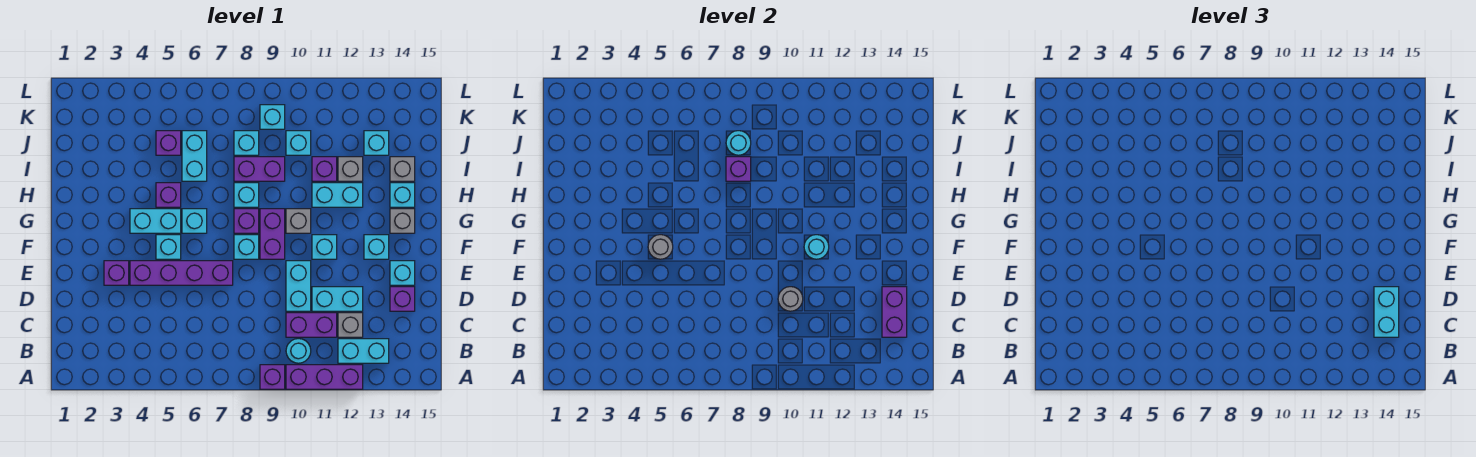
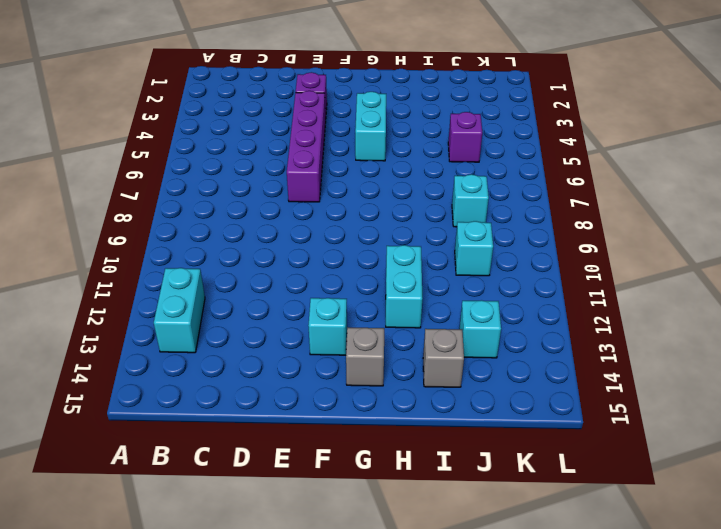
none -> purple brick A9 level 1
none -> purple brick A10:A12 level 1
none -> cyan round brick B10 level 1
none -> purple brick C10:C11 level 1

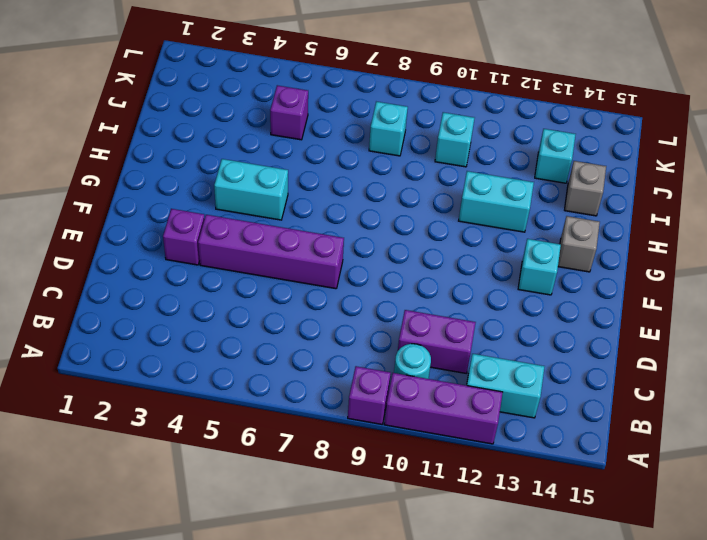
none -> grey brick C12 level 1
none -> cyan brick D10:E10 level 1
none -> cyan brick D11:D12 level 1
none -> purple brick D14 level 1

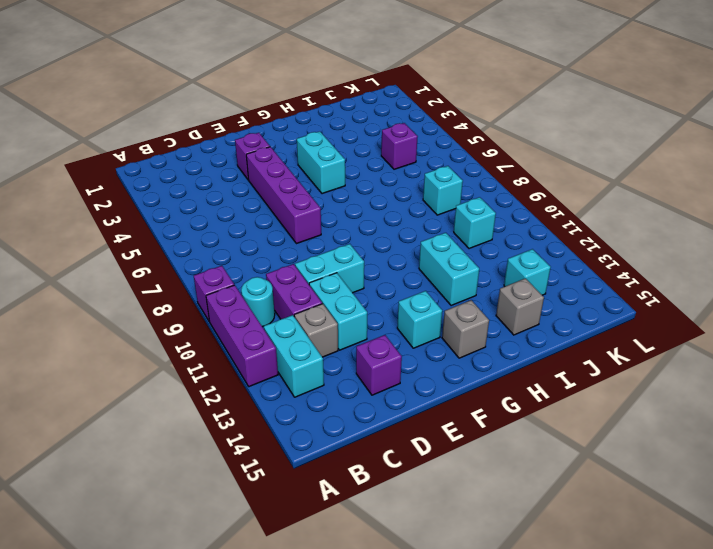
none -> cyan brick E14 level 1
none -> cyan brick F5 level 1
none -> cyan brick F8 level 1
none -> purple brick F9:G9 level 1

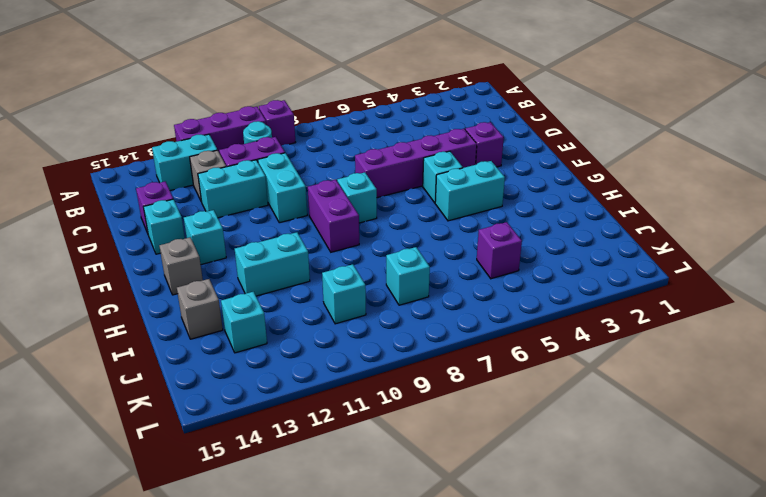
none -> cyan brick F11 level 1
none -> cyan brick G6 level 1
none -> purple brick G8 level 1
none -> grey brick G10 level 1

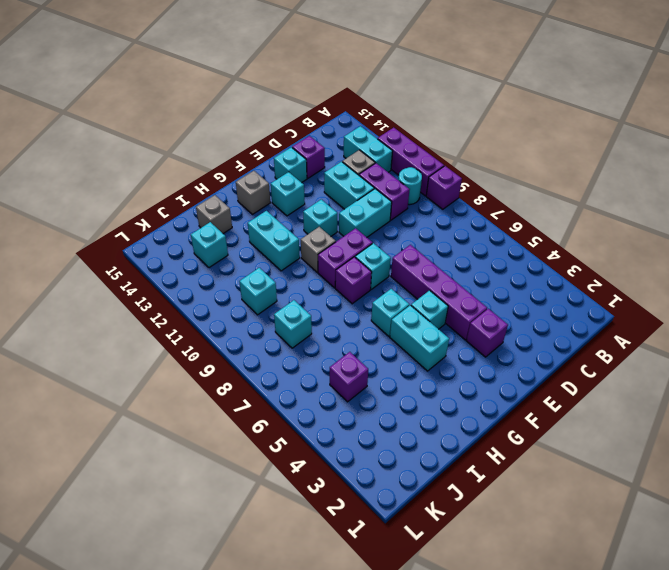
none -> purple brick H5 level 1
none -> cyan brick H8 level 1
none -> cyan brick H14 level 1
none -> cyan brick I6:J6 level 1

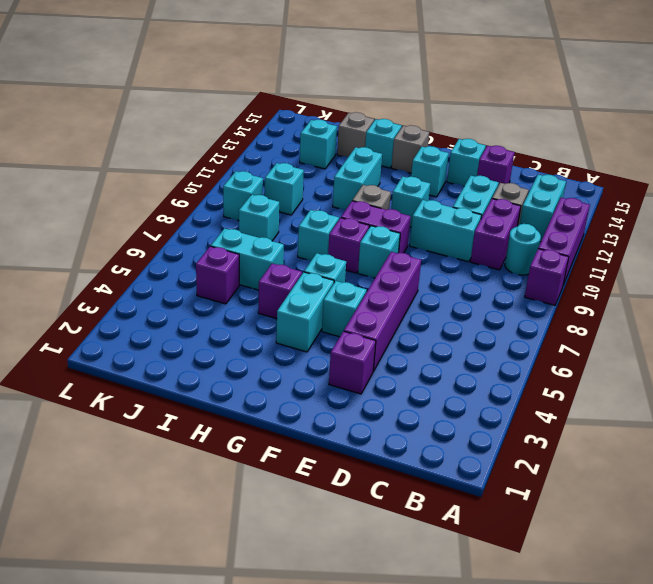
none -> purple brick I8:I9 level 1
none -> purple brick I11 level 1
none -> grey brick I12 level 1
none -> purple brick C14:D14 level 2

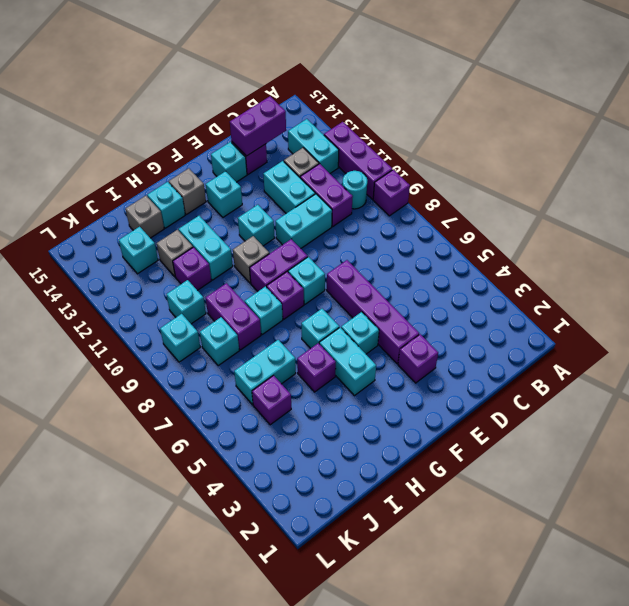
none -> grey round brick D10 level 2
none -> grey round brick F5 level 2
none -> cyan round brick F11 level 2
none -> purple brick I8 level 2

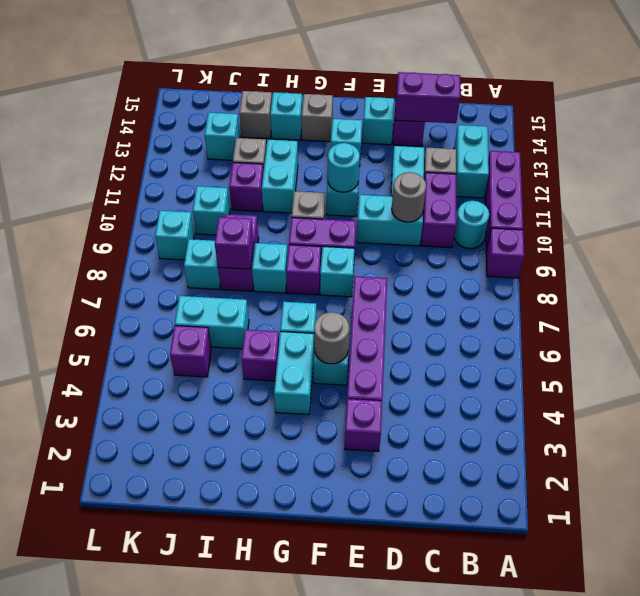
none -> cyan round brick J8 level 2
none -> cyan brick C14:D14 level 3

